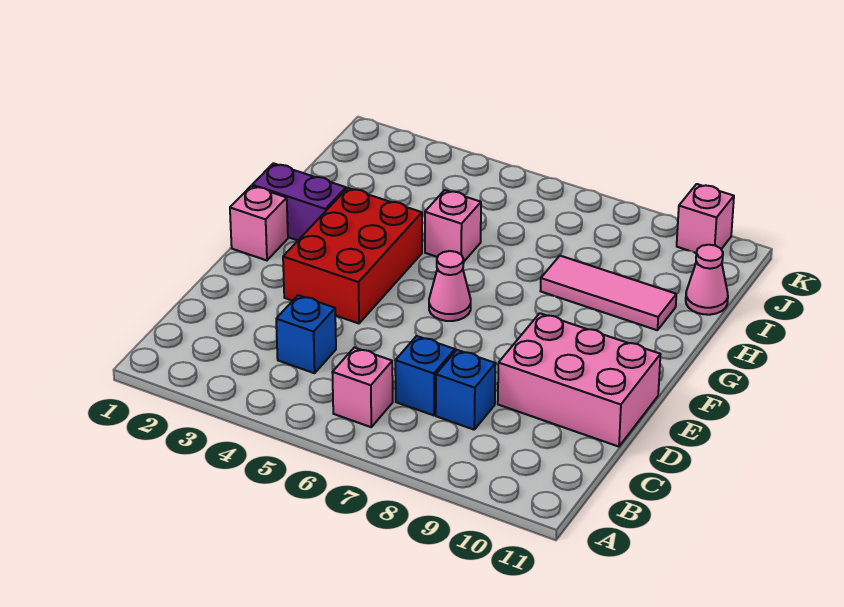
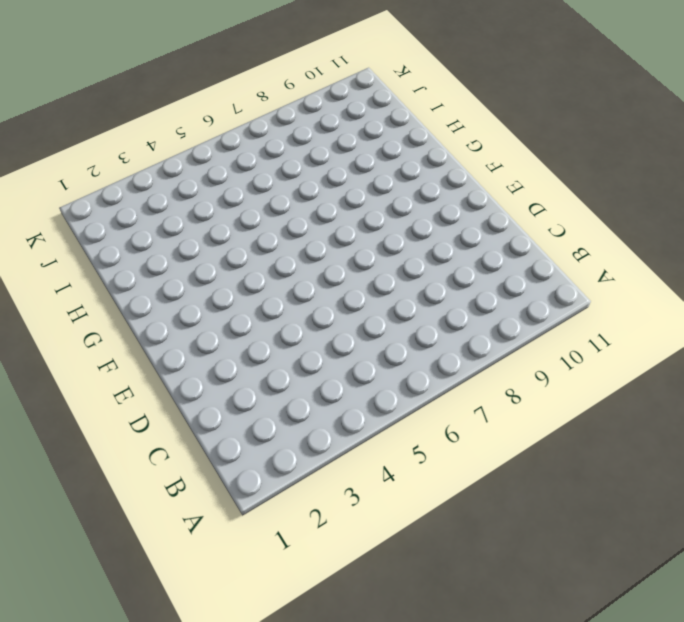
none -> pink brick B6 level 1
none -> blue brick C4 level 1
none -> blue brick C7 level 1

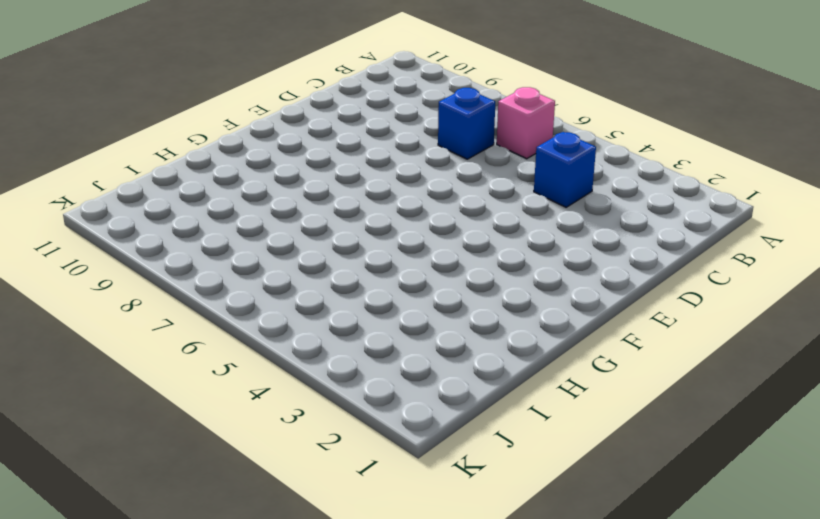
none -> blue brick C8 level 1
none -> pink brick D9:E11 level 1
none -> red brick E3:G4 level 1

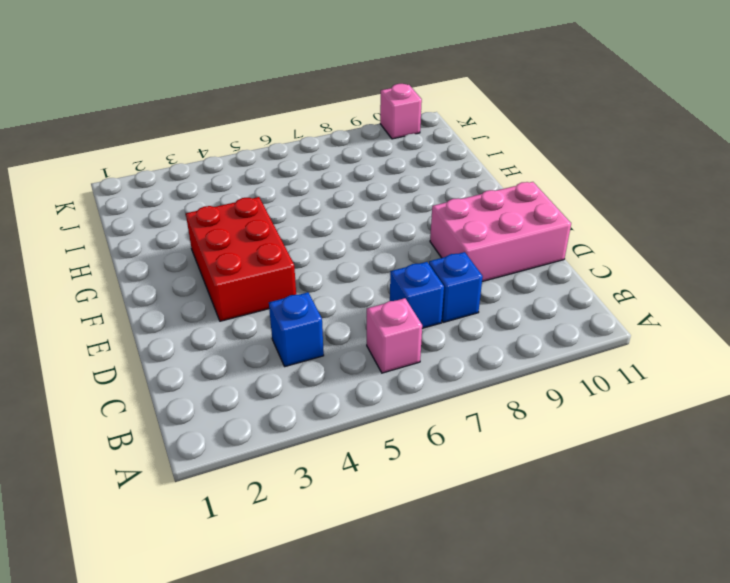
none -> pink brick F1 level 1
none -> pink cone F6 level 1
none -> purple brick G1:G2 level 1

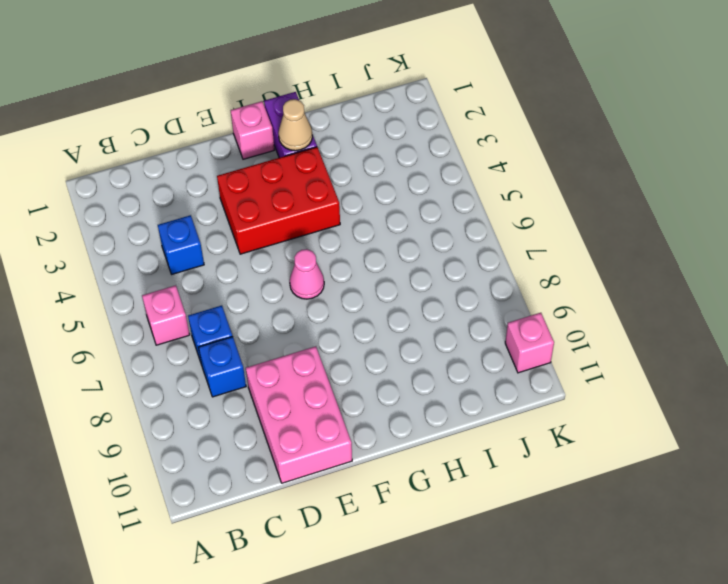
tan cone G2 level 2 -> none
none -> pink brick H5 level 1
none -> pink tile H8:H10 level 1
none -> pink cone I11 level 1

